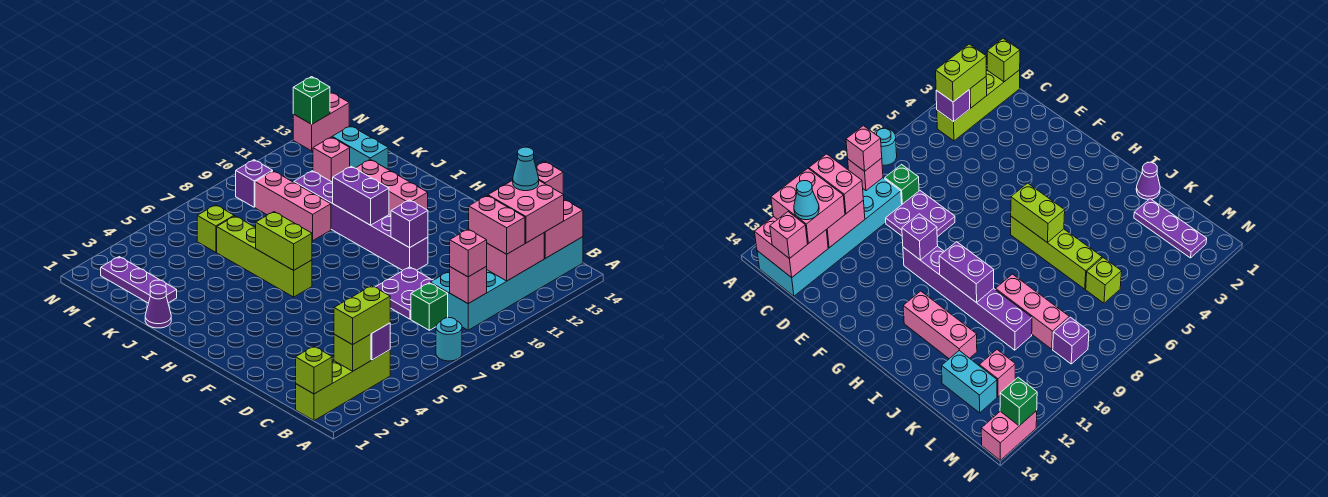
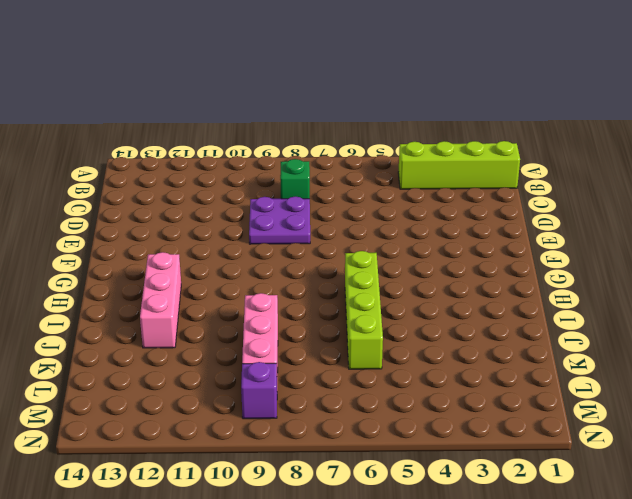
none -> cyan round brick A7 level 1
none -> cyan brick B9:C14 level 1
none -> purple brick F10:K10 level 1
none -> purple cone J1 level 1

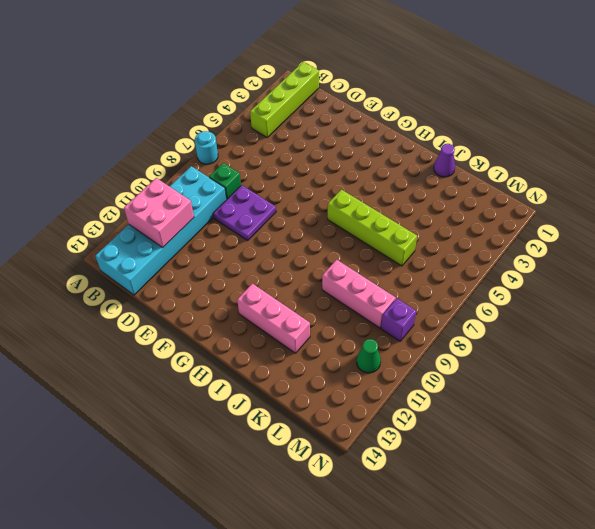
green cone M11 level 1 -> none
none -> purple brick F10:K10 level 1
none -> purple plate K2:M2 level 1
none -> cyan brick K13:L13 level 1
none -> lime brick L6 level 1

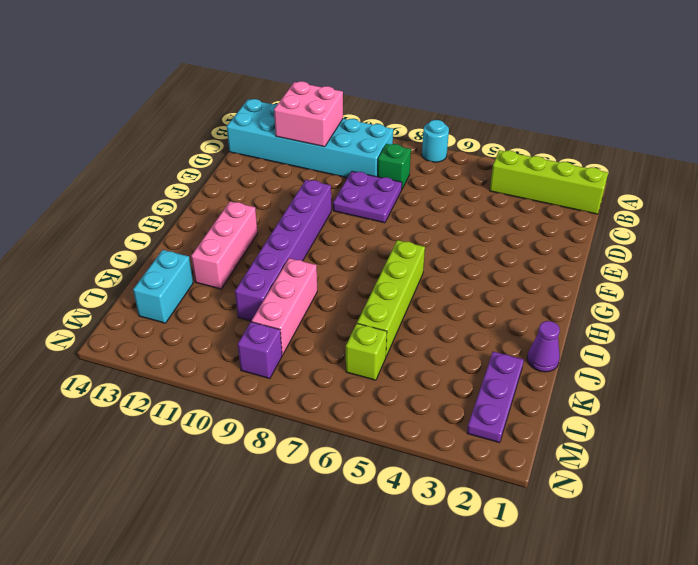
none -> pink brick L12 level 1
none -> pink brick N13:N14 level 1
none -> lime brick B1 level 2
none -> lime brick B3 level 2

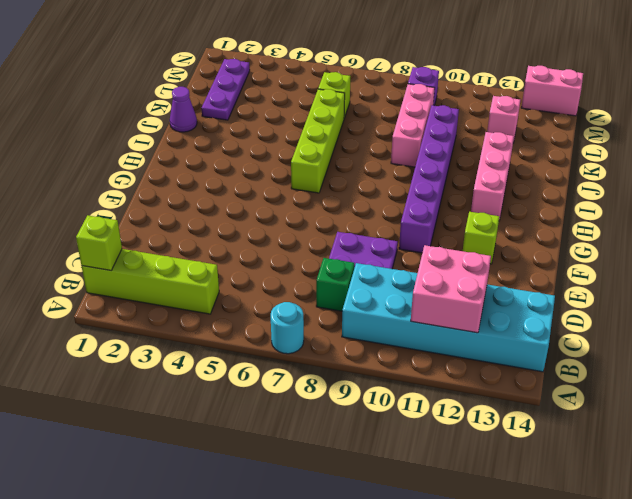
lime brick F12 level 1 -> lime brick B3 level 2
none -> cyan brick K13:L13 level 1
none -> purple brick B4 level 2
none -> pink brick B9 level 2
none -> pink brick B13:C14 level 2

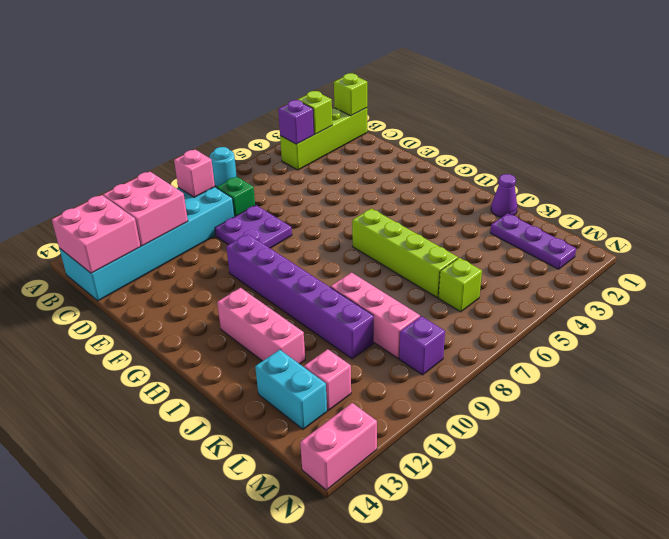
none -> purple brick F10 level 2
none -> lime brick H6:I6 level 2
none -> purple brick H10:I10 level 2
none -> green brick N13 level 2

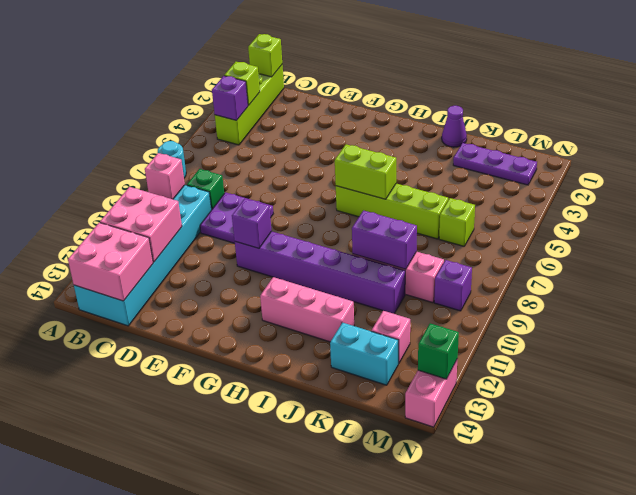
purple brick J9:K9 level 2 -> purple brick H10:I10 level 2
none -> lime brick B3:B4 level 3
none -> pink brick B9 level 3
none -> pink brick B11:C11 level 3
none -> pink brick B12:C13 level 3

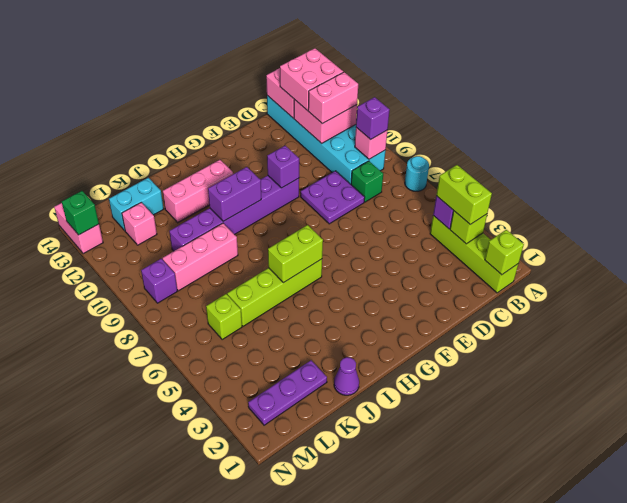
purple brick B9 level 3 -> pink brick B9 level 3
none -> pink brick C14 level 3
none -> cyan cone C13 level 4

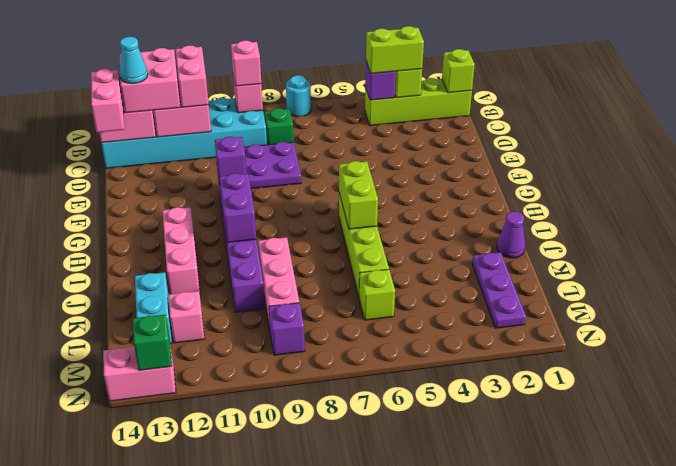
pink brick C14:D14 level 3 -> pink brick C14 level 3

